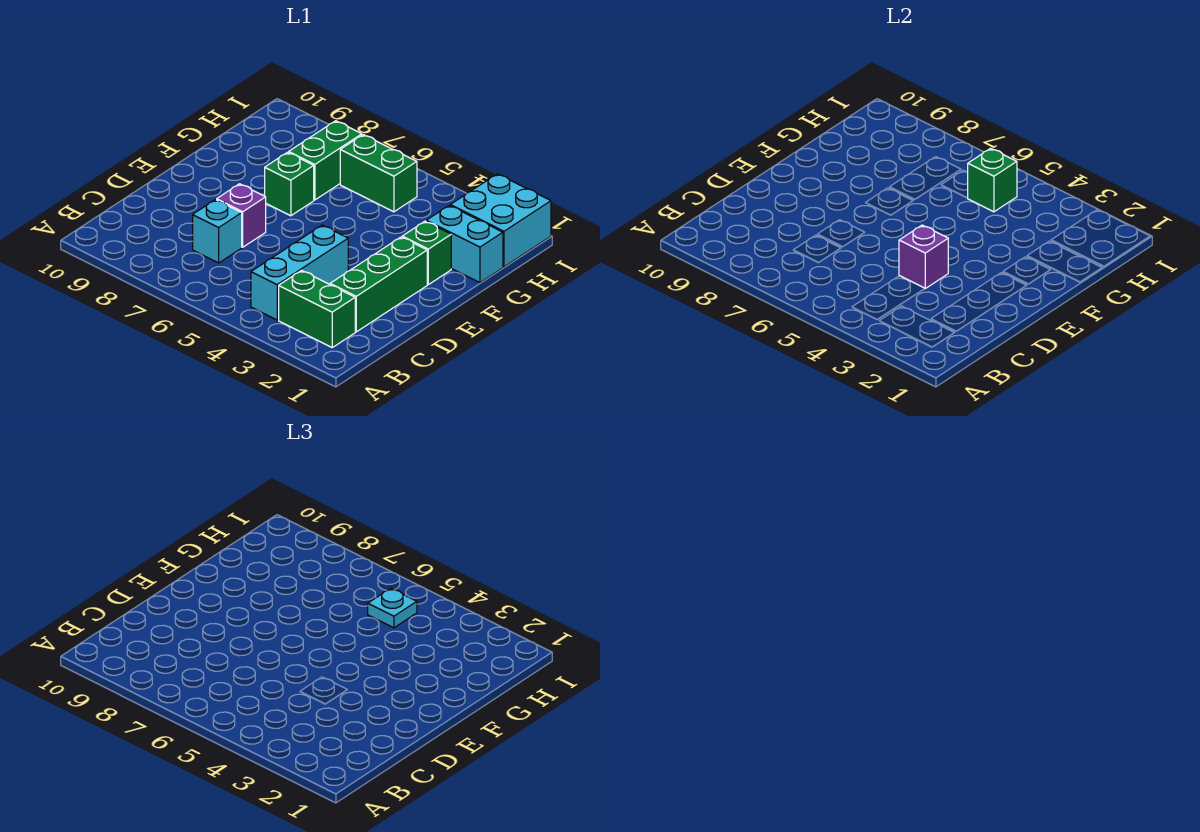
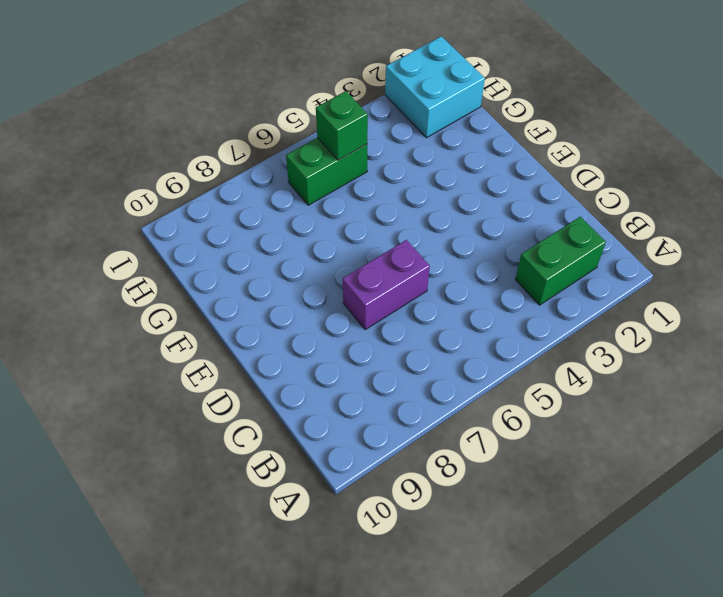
purple brick D6:D7 level 1 -> purple brick D7 level 1
none -> cyan brick B4:D4 level 1
none -> green brick C2:E2 level 1
none -> cyan brick C7 level 1

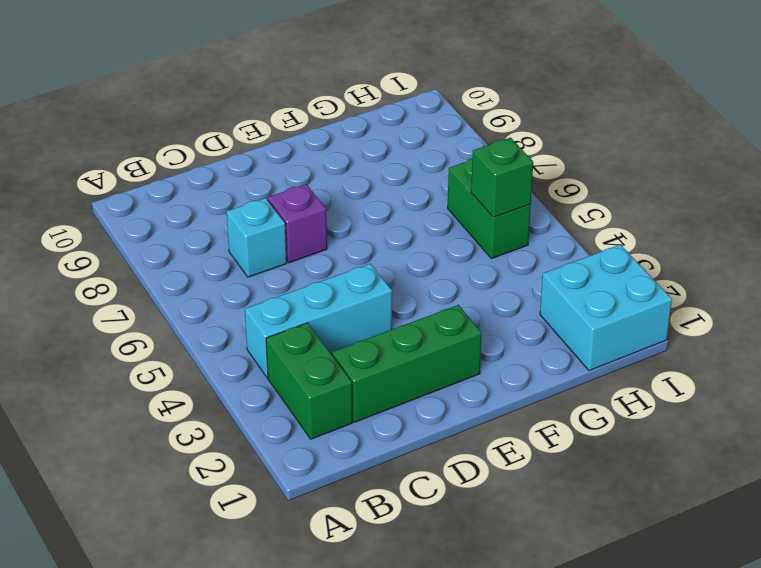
none -> green brick F2 level 1
none -> green brick F7 level 1
none -> cyan brick G1:G2 level 1

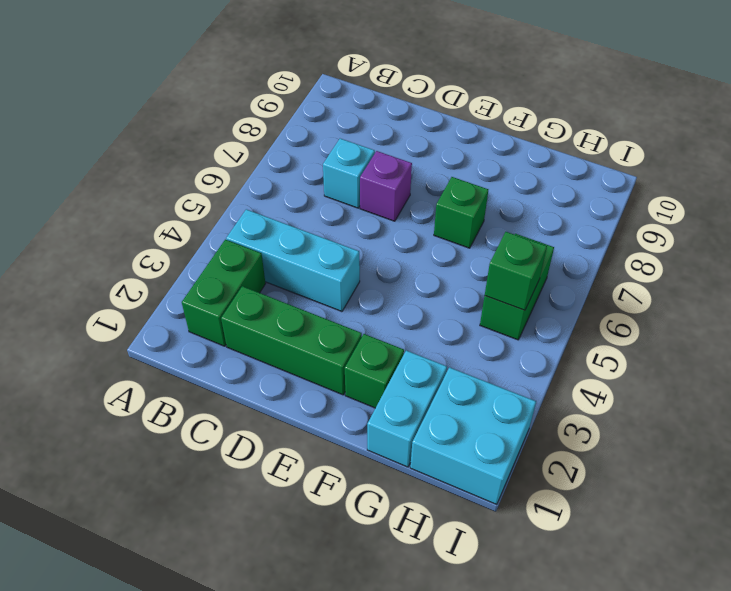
none -> green brick G7:H7 level 1
none -> purple brick D4 level 2
none -> cyan plate H5 level 3

